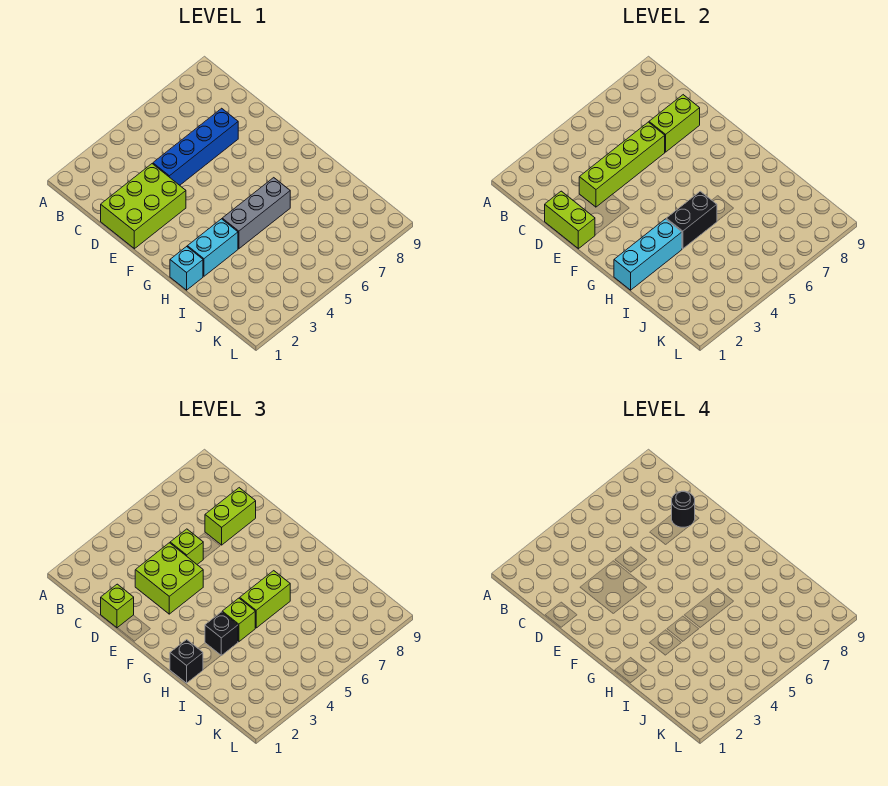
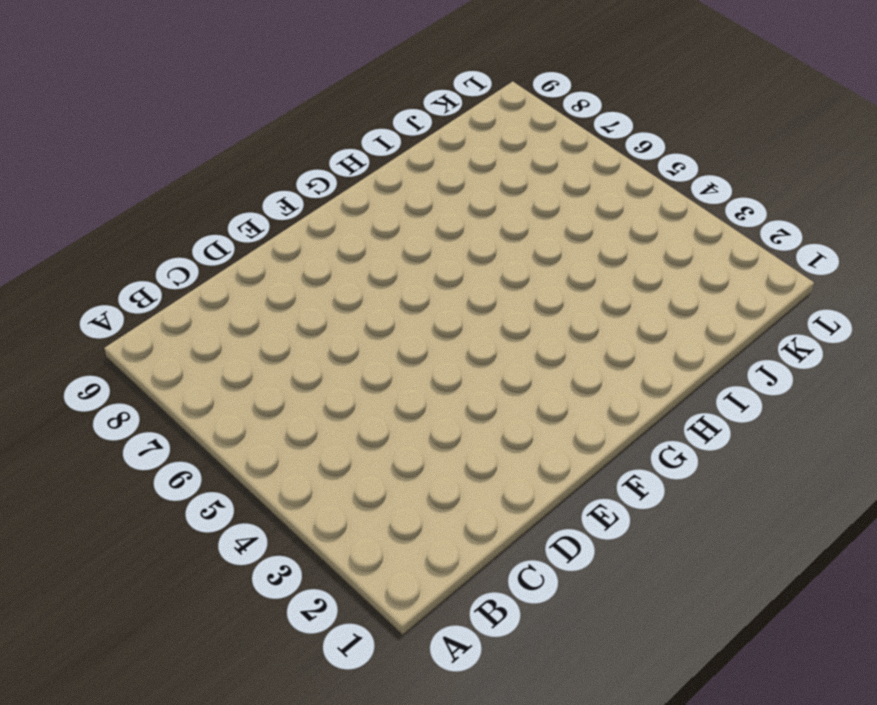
none -> lime brick D1:E3 level 1
none -> blue brick D4:D7 level 1
none -> cyan brick H1 level 1

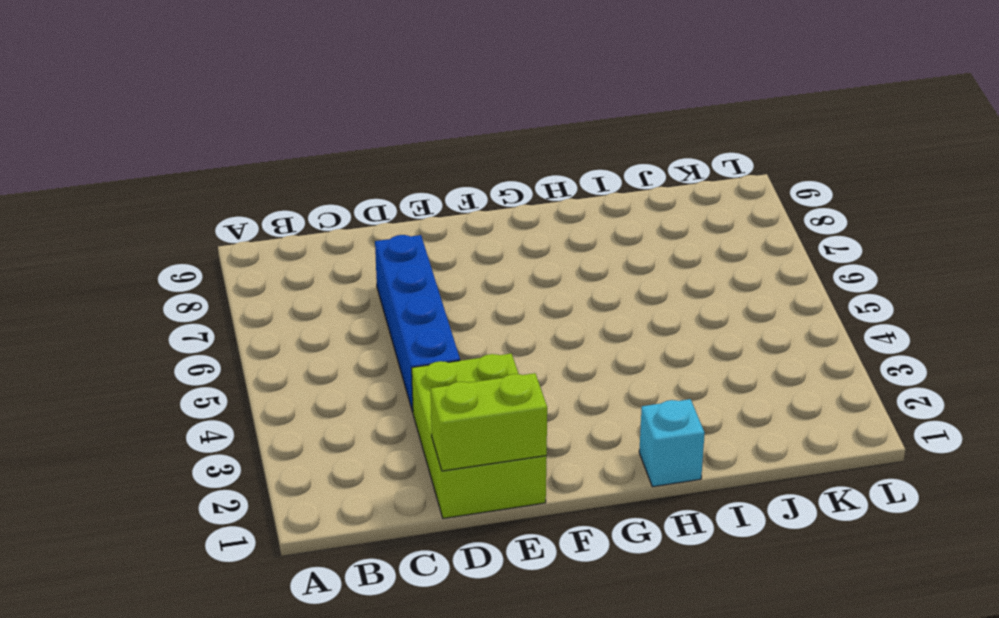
none -> cyan brick H2:H3 level 1
none -> grey brick H4:H6 level 1
none -> lime brick D3:D6 level 2

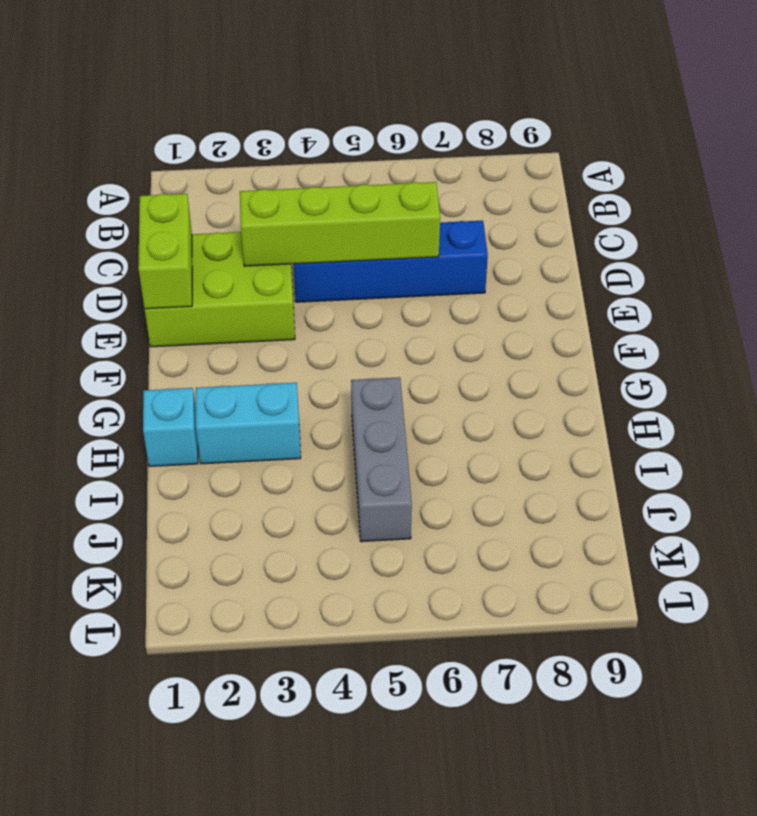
grey brick H5:J5 level 1 -> grey brick H4:H6 level 1
none -> lime brick D7:D8 level 2
none -> cyan brick H1:H3 level 2
none -> black brick H4:H5 level 2

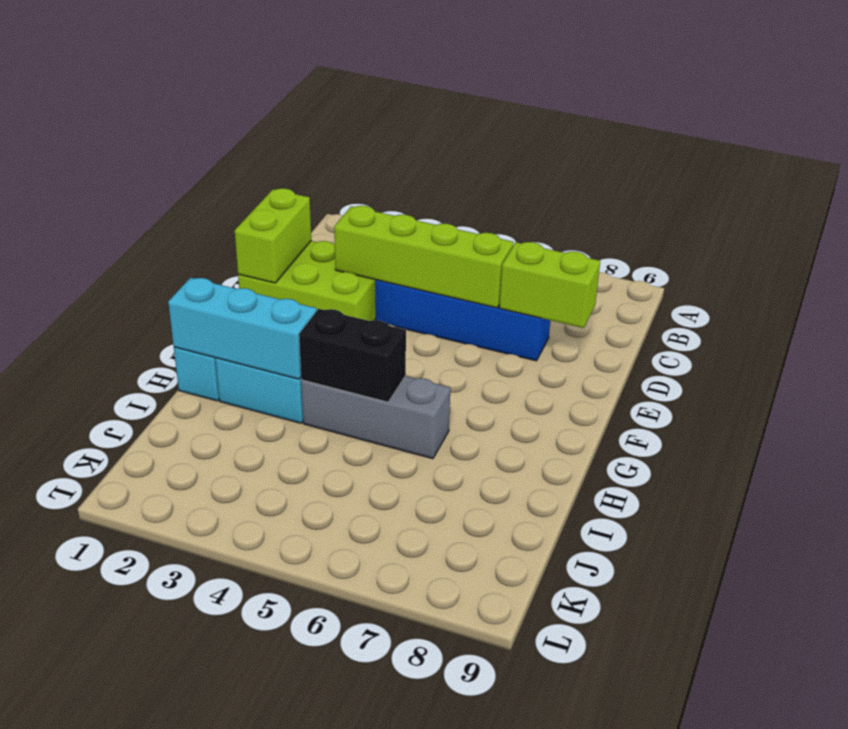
none -> lime brick D1 level 3
none -> lime brick D3:E4 level 3
none -> lime brick D5 level 3

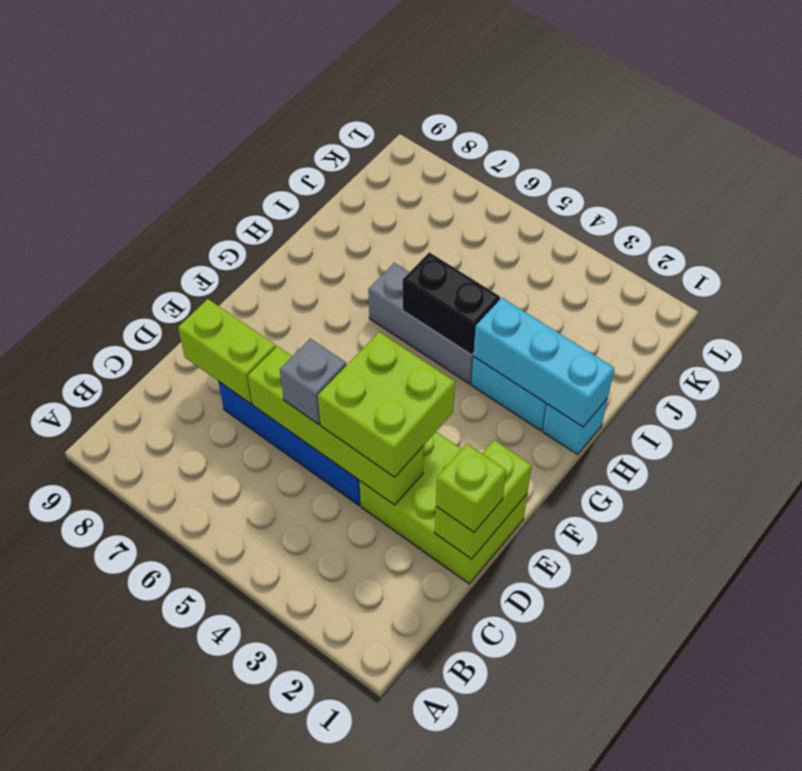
grey brick D5 level 3 -> lime brick D5 level 3
none -> lime brick D7:D8 level 3
none -> black brick H1 level 3
none -> black brick H3 level 3

